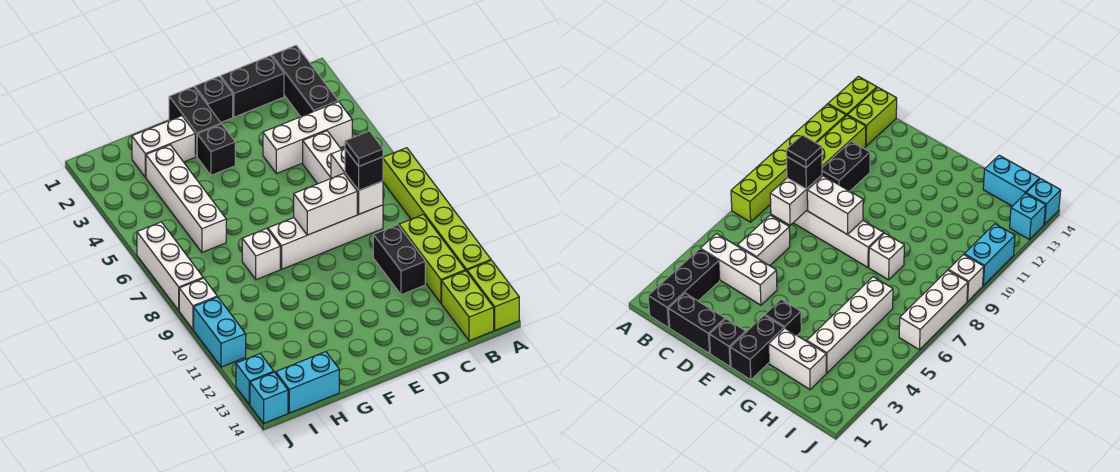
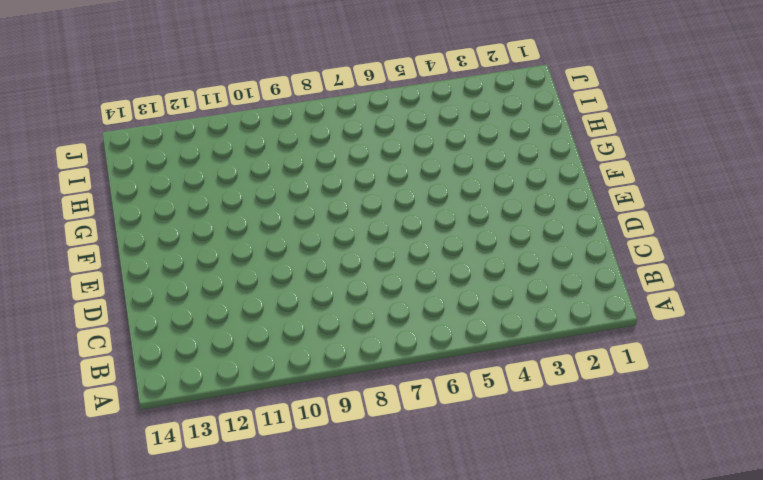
none -> lime brick A7:A12 level 1
none -> lime brick A13:A14 level 1
none -> black brick B1:B3 level 1

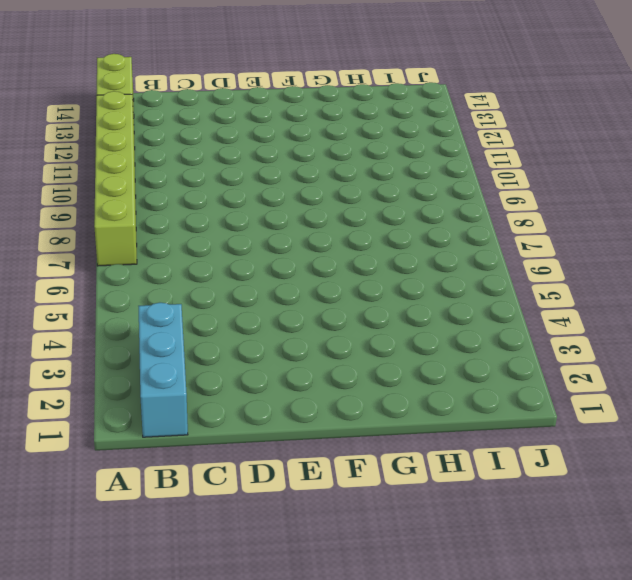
cyan brick B1:B3 level 1 -> black brick B1:B3 level 1
none -> white brick B4:D4 level 1
none -> lime brick B10:B12 level 1
none -> lime brick B13:B14 level 1

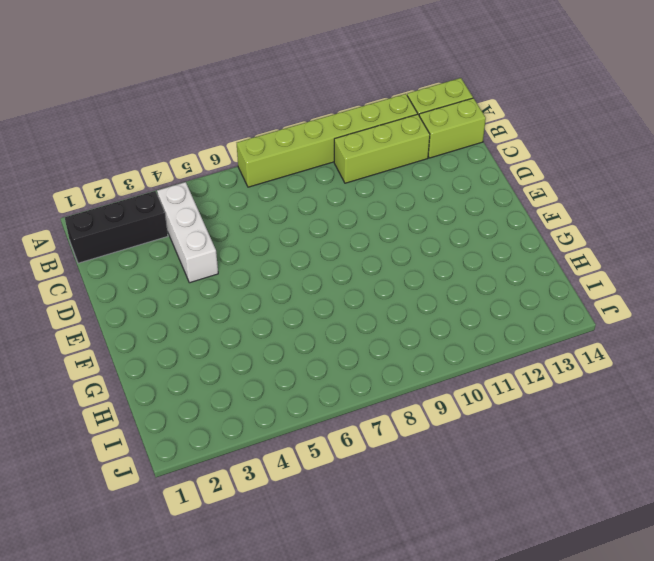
none -> black brick C1:D1 level 1
none -> white brick C5:C6 level 1
none -> white brick C8:F8 level 1

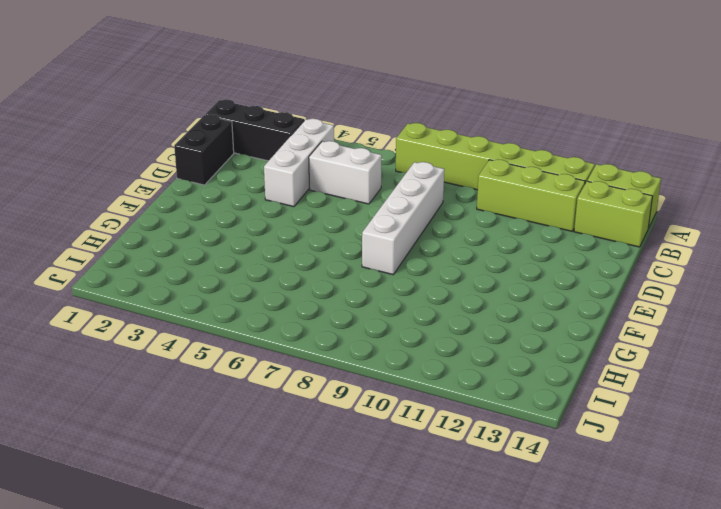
none -> black brick C10:C11 level 1
none -> black brick E1 level 1
none -> black brick F1:F2 level 1

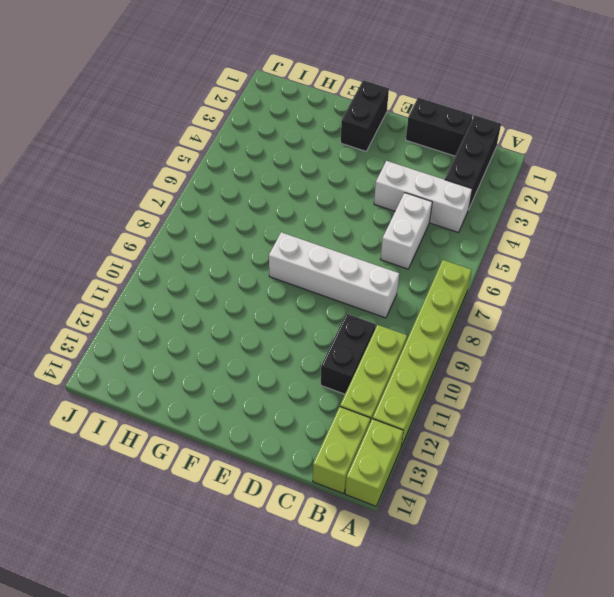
none -> black brick E1 level 1
none -> black brick F3 level 1
none -> white brick G2:H2 level 1

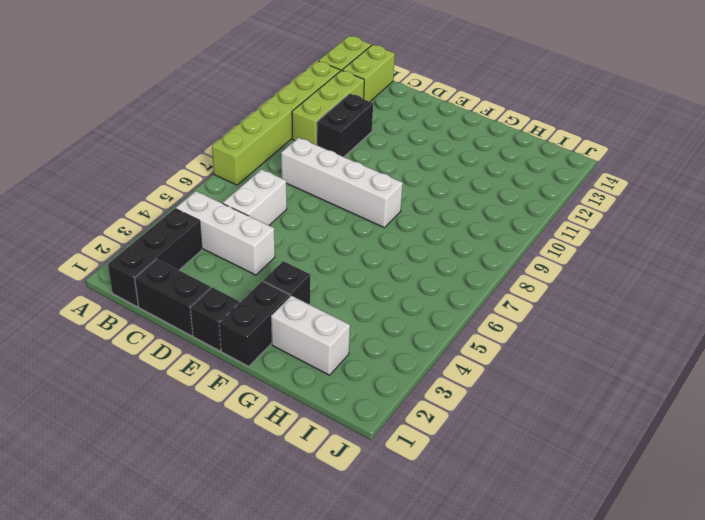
none -> white brick G8 level 1
none -> white brick H3:H6 level 1
none -> cyan brick H14:I14 level 1

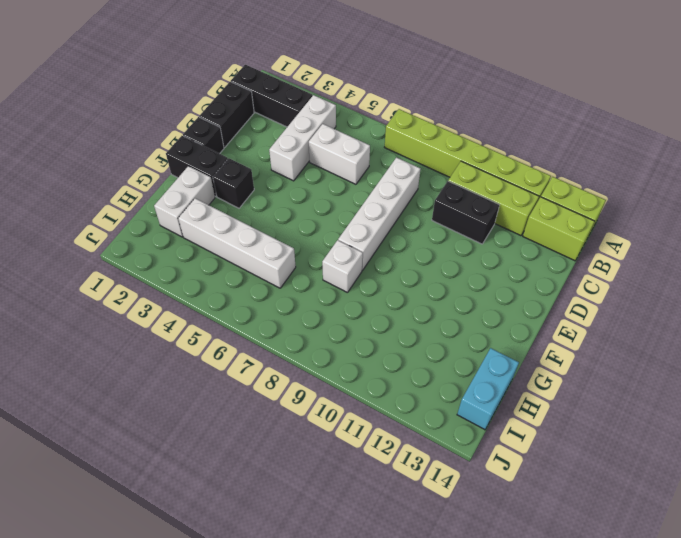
none -> white brick J6:J8 level 1
none -> white brick J9 level 1
none -> cyan brick J10:J11 level 1

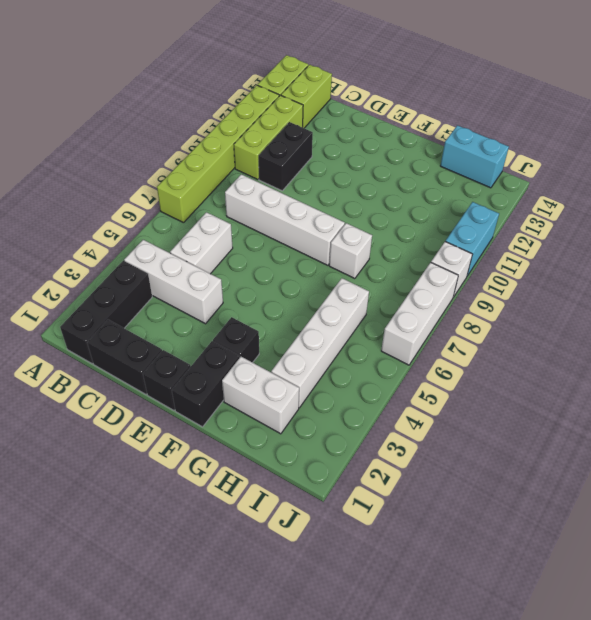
none -> cyan brick J13 level 1
none -> cyan brick J14 level 1
none -> white brick C7:C8 level 2

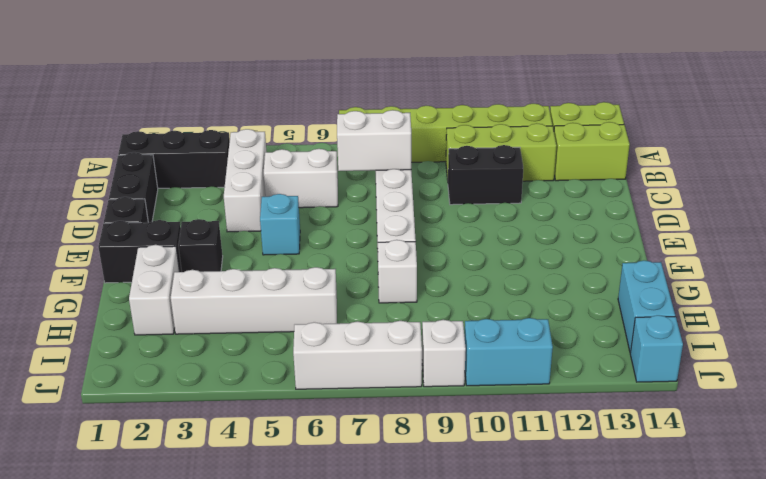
cyan brick E5 level 1 -> cyan brick J13 level 1
none -> white brick D8:E8 level 2
none -> black brick C8 level 3
none -> black tile C8 level 4

